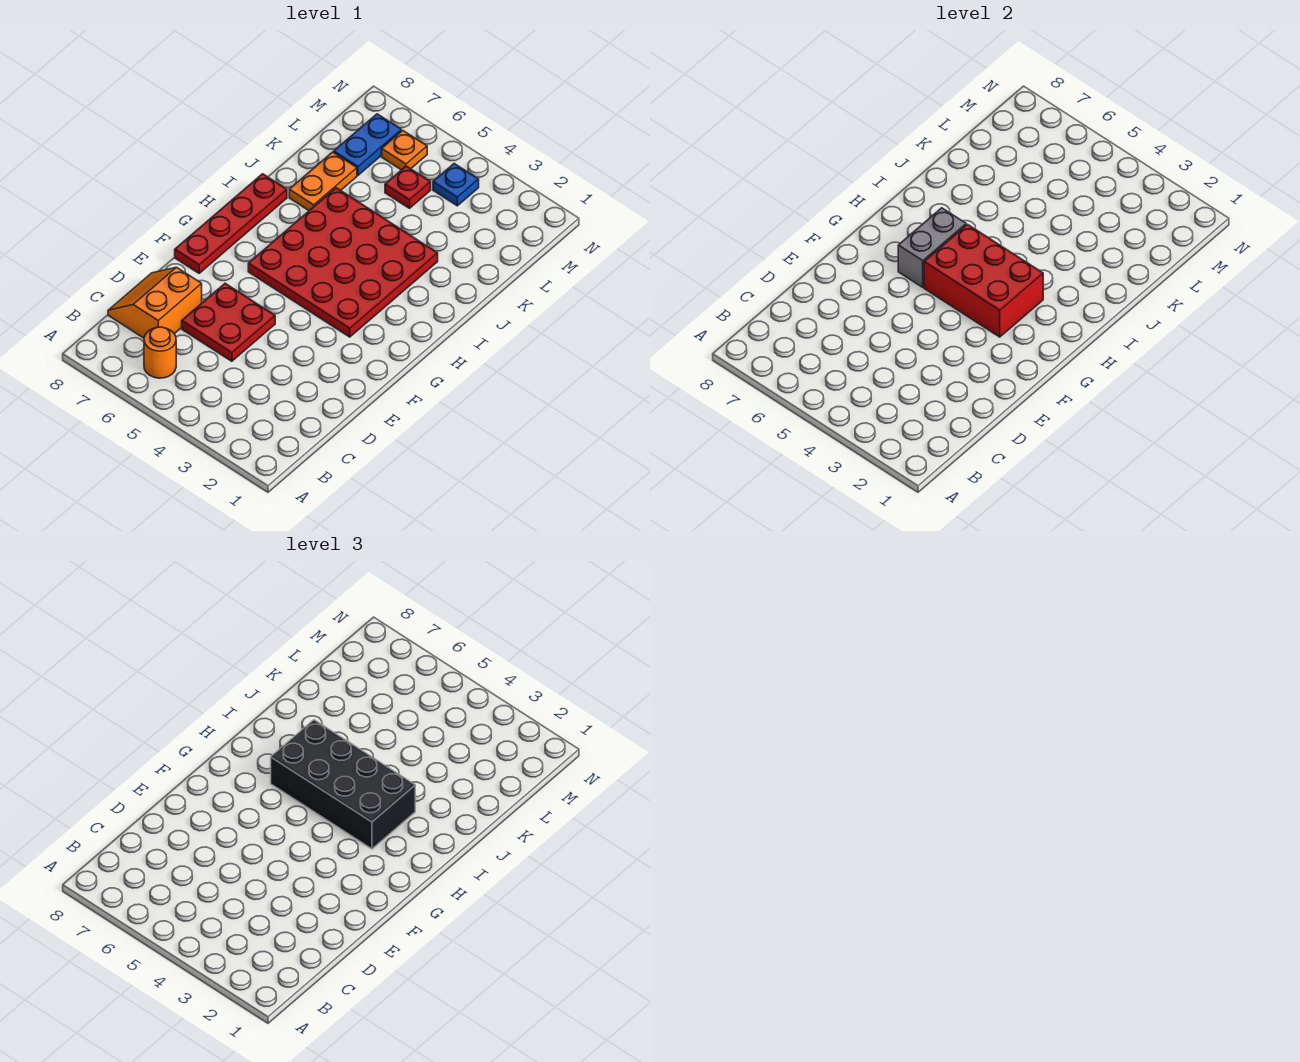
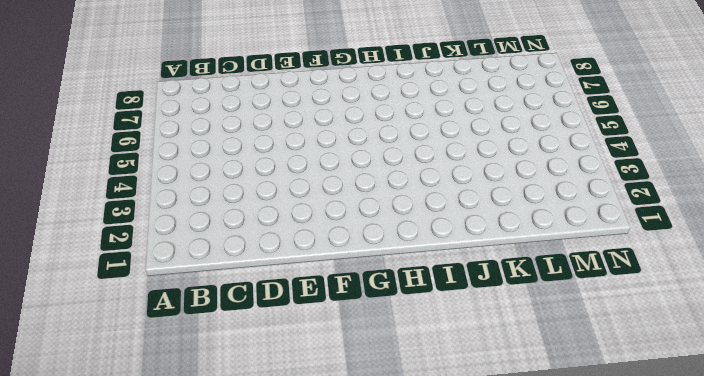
none -> orange round brick B6 level 1
none -> orange slope C7:D8 level 1 top 7
none -> red plate D5:E6 level 1

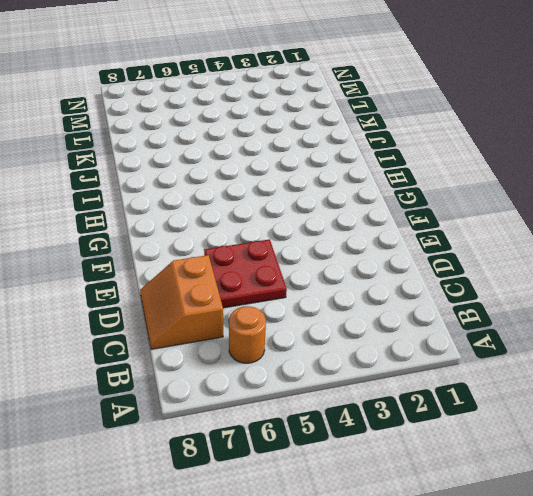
none -> red plate F8:I8 level 1
none -> red plate G3:J6 level 1
none -> orange plate J7:K7 level 1

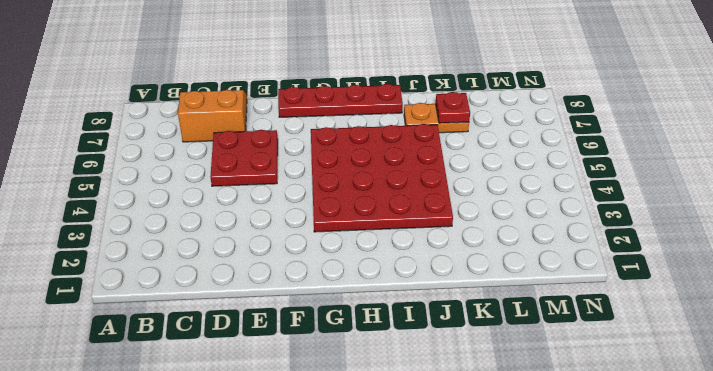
red plate K7 level 2 -> red plate L5 level 1
none -> orange round brick B6 level 1
none -> blue plate L7:M7 level 1
none -> blue plate M4 level 1

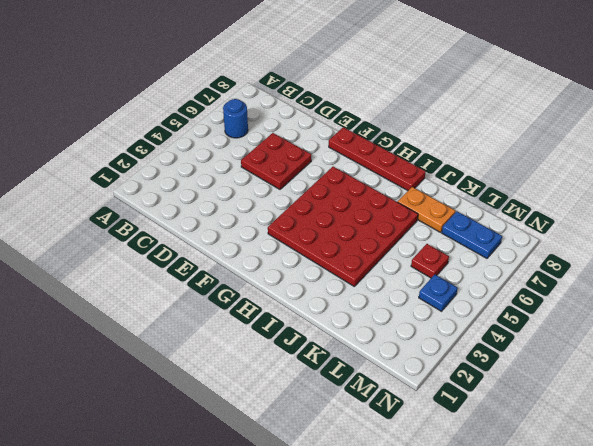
blue round brick B6 level 1 -> orange round brick B6 level 1
none -> orange slope C7:D8 level 1 top 7
none -> orange plate M6 level 1
none -> red brick G3:H5 level 2

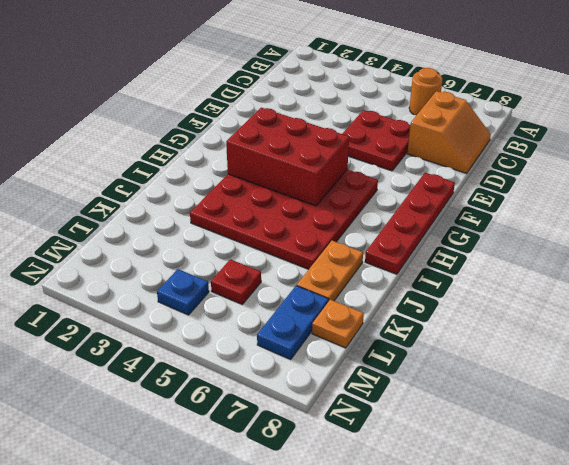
orange plate L8 level 1 -> orange plate M6 level 1
none -> grey brick G6:H6 level 2
none -> black brick H3:I6 level 3

